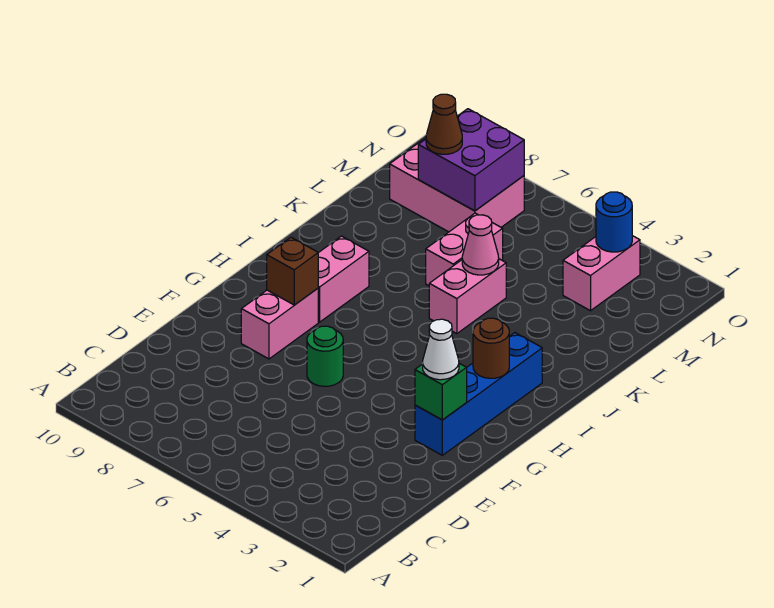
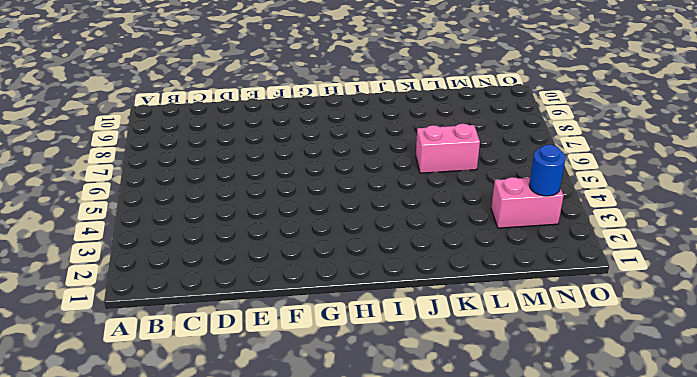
none -> blue brick F2:I2 level 1
none -> green round brick F6 level 1
none -> pink brick F8:G8 level 1

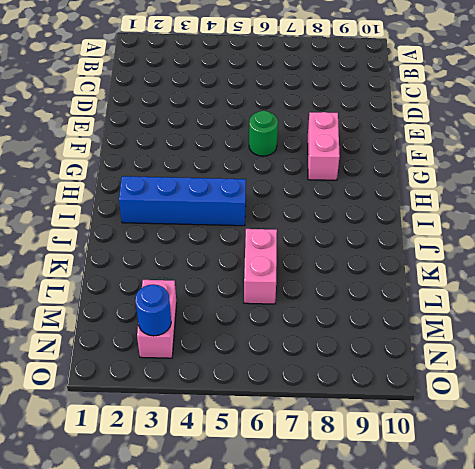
blue brick I2:I5 level 1 -> blue brick F2:I2 level 1
none -> pink brick H8:I8 level 1
none -> pink brick J5:K5 level 1
none -> pink brick M7:N9 level 1

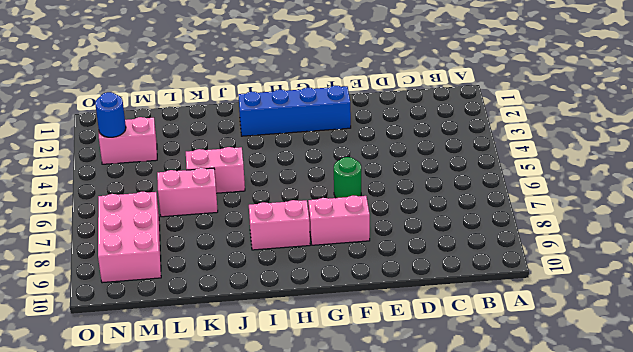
none -> green brick F2 level 2
none -> brown brick G8 level 2
none -> brown round brick H2 level 2

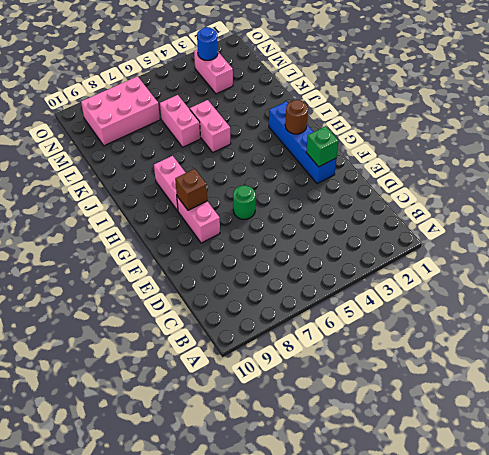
none -> pink cone K5 level 2
none -> purple brick M7:N8 level 2
none -> white cone F2 level 3

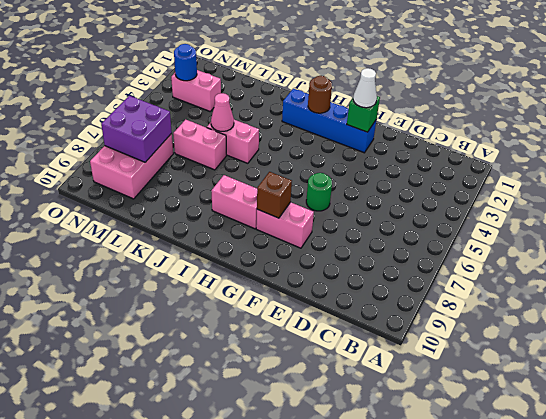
none -> brown cone M8 level 3

